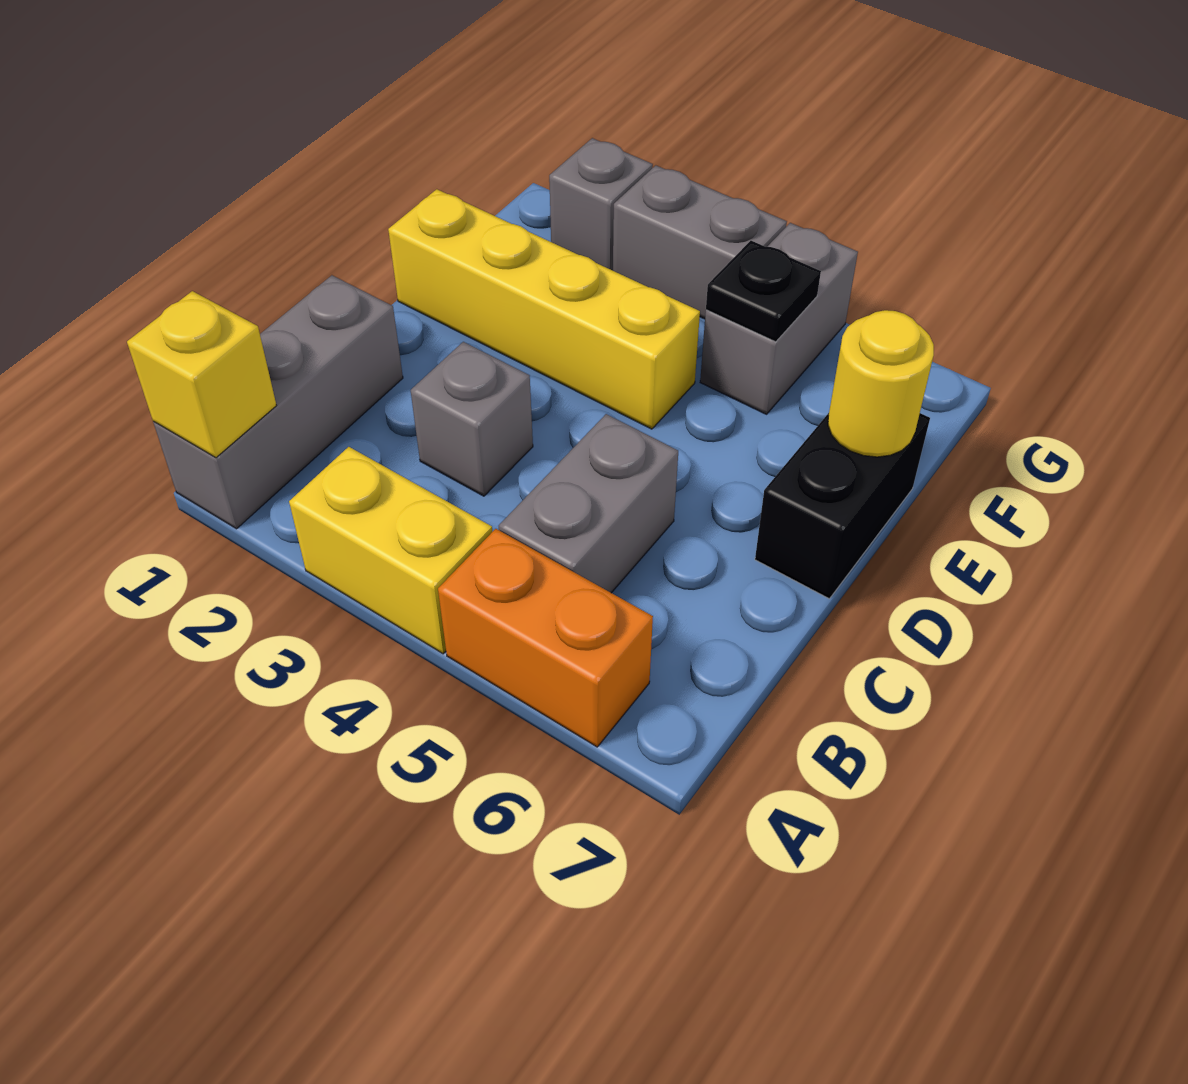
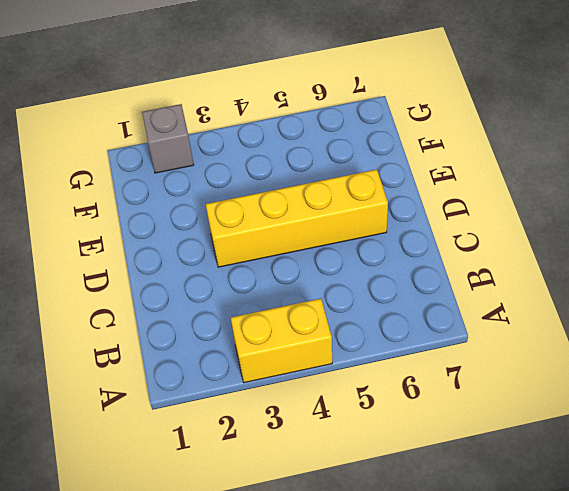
yellow brick D3:D6 level 1 -> yellow brick E1:E4 level 1
none -> grey brick A1:C1 level 1
none -> orange brick A5:A6 level 1
none -> grey brick B5:C5 level 1

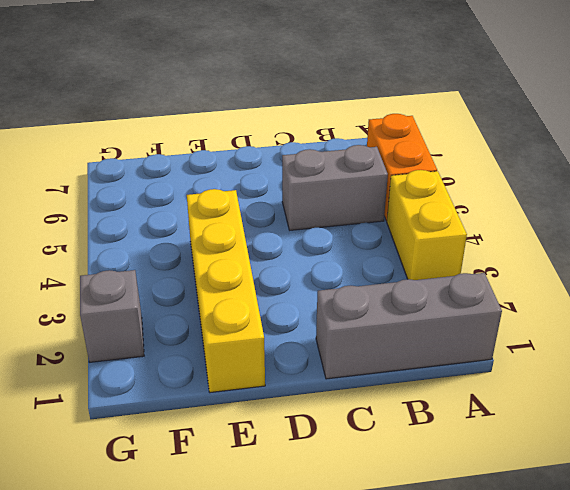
none -> grey brick C3 level 1
none -> black brick D7:E7 level 1
none -> grey brick F5:G5 level 1

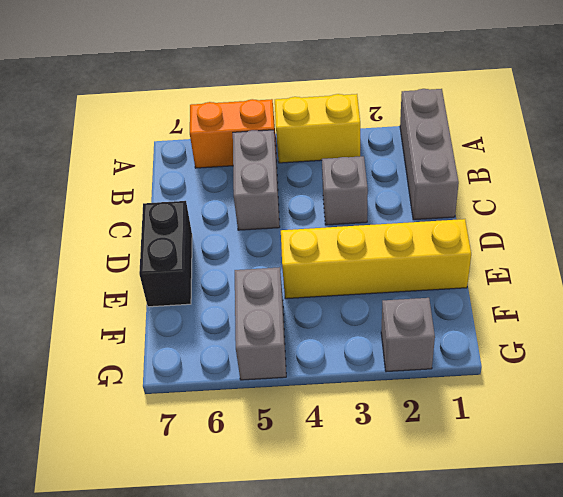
none -> grey brick G3:G4 level 1
none -> yellow brick A1 level 2
none -> yellow round brick E7 level 2

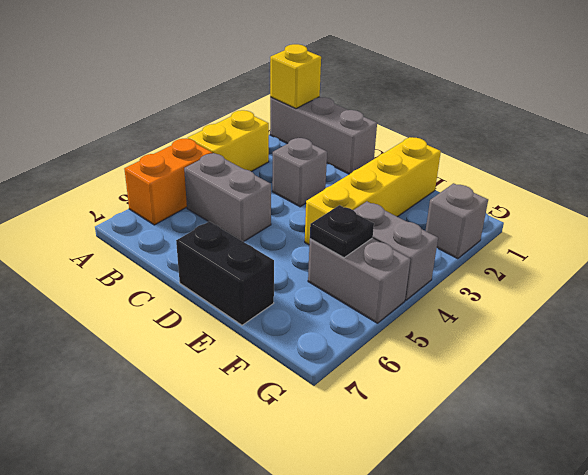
grey brick F4:G4 level 1 -> grey brick G3:G4 level 1
none -> yellow round brick E7 level 2

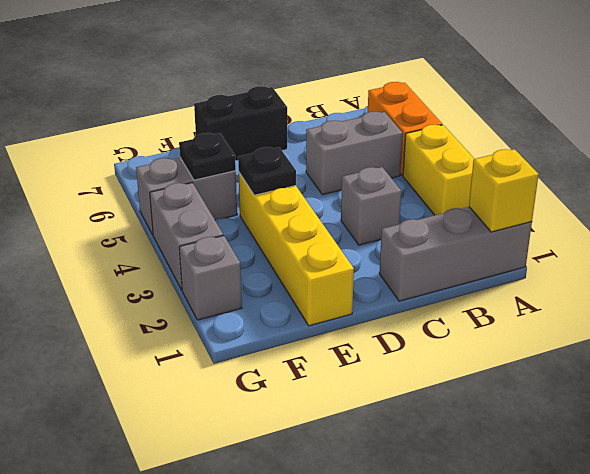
black plate E4 level 2 -> none
none -> yellow round brick E7 level 2

